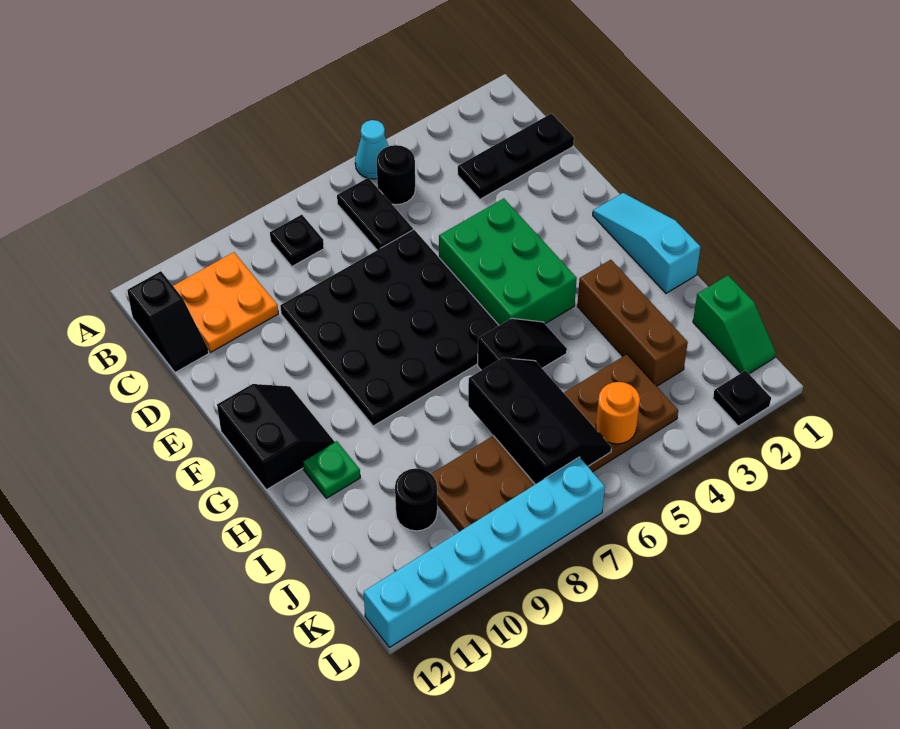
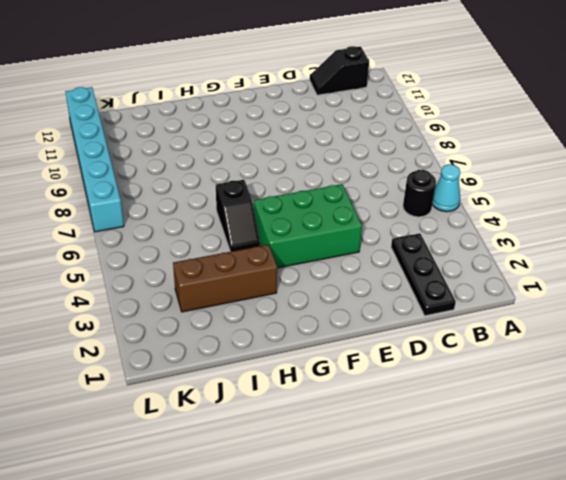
none -> black plate B6:C6 level 1
none -> black plate B8 level 1
none -> orange plate B10:C11 level 1

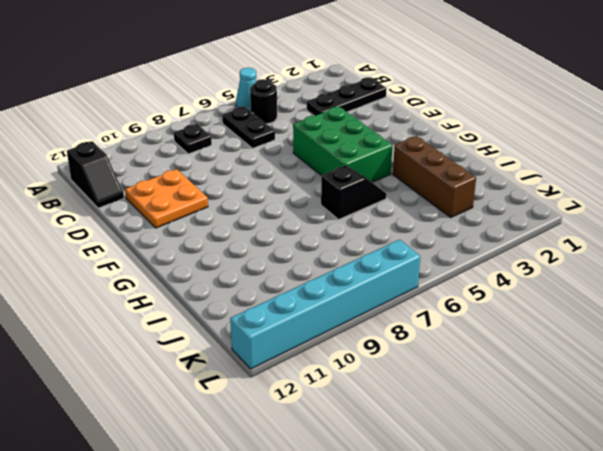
orange plate D10:E11 level 1 -> orange plate B10:C11 level 1
none -> black plate D6:G9 level 1
none -> cyan slope F1:H1 level 1 top H
none -> black slope F11:G12 level 1 top 12

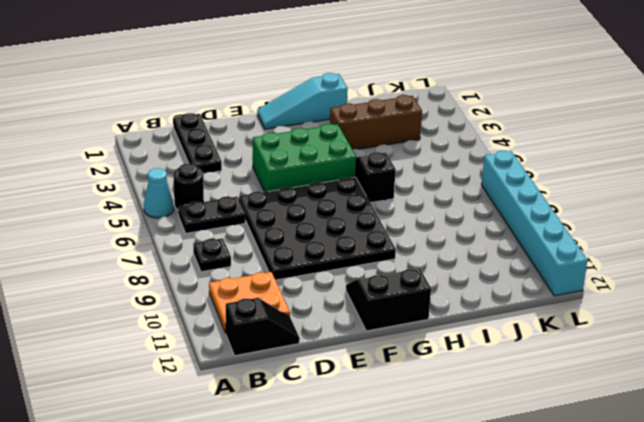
none -> green plate H11 level 1
none -> green slope J1:K1 level 1 top J
none -> brown plate J4:K9 level 1

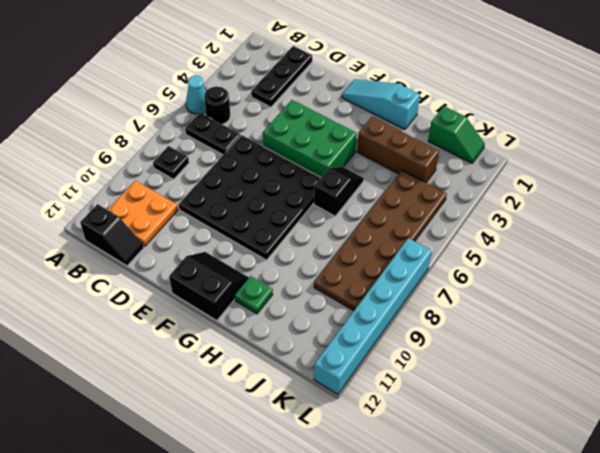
none -> black round brick J10 level 1
none -> black plate L2 level 1
none -> black slope I6:K7 level 2 top 7

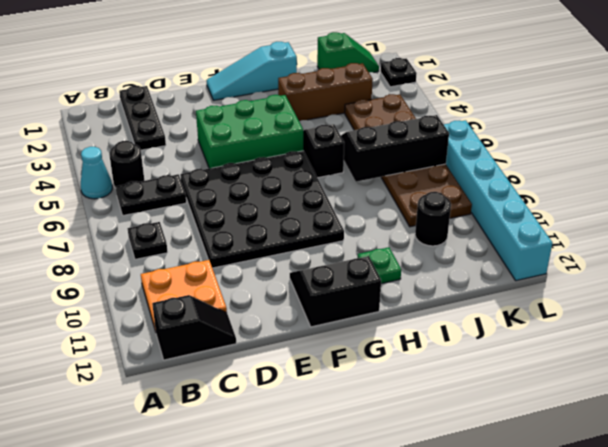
none -> orange round brick K5 level 2

